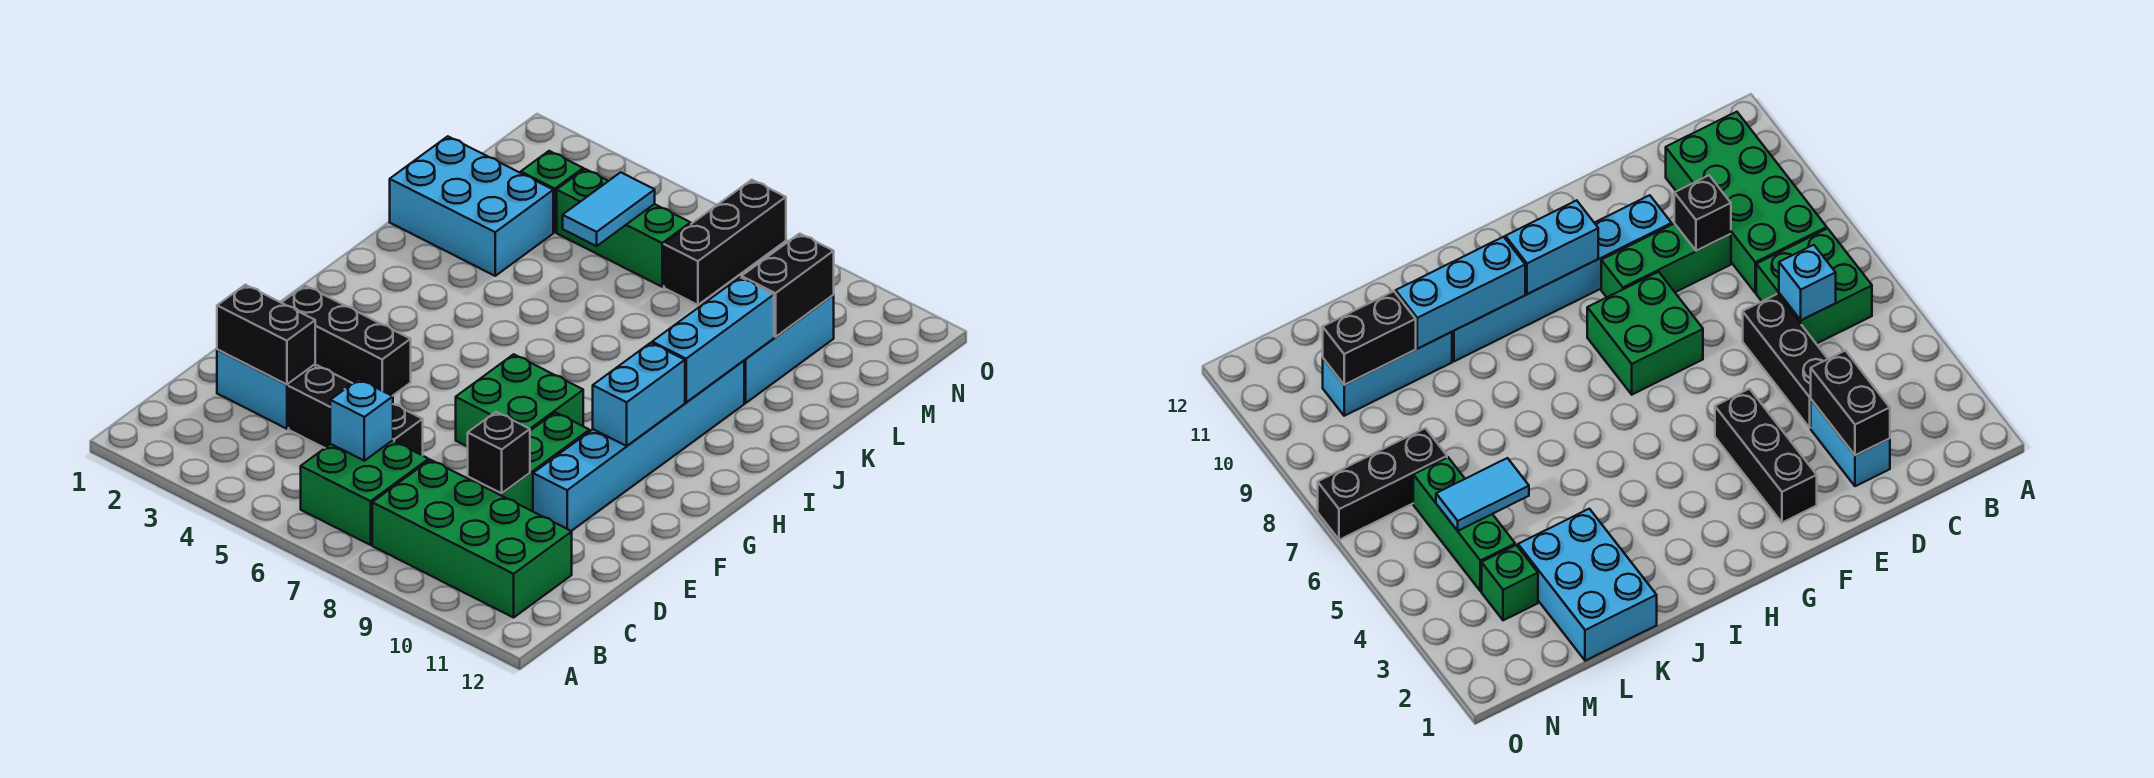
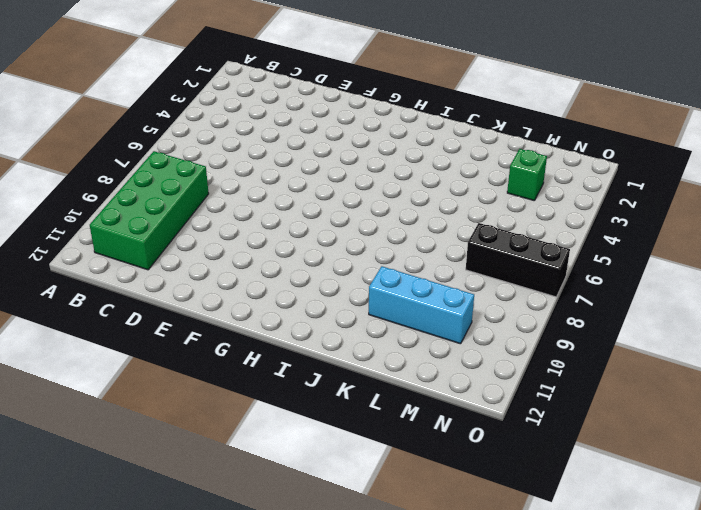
none -> green brick B6:C7 level 1
none -> cyan brick D2:D3 level 1
none -> black brick D4:D6 level 1

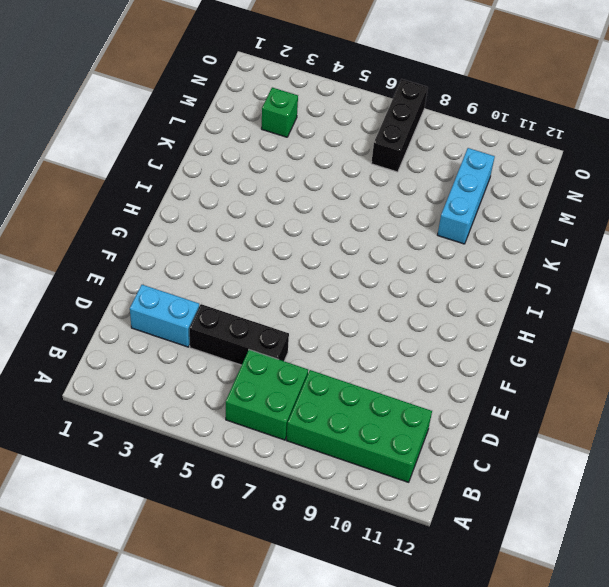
none -> green brick D9:F9 level 1
none -> cyan brick E10:J10 level 1
none -> black brick F2:F4 level 1

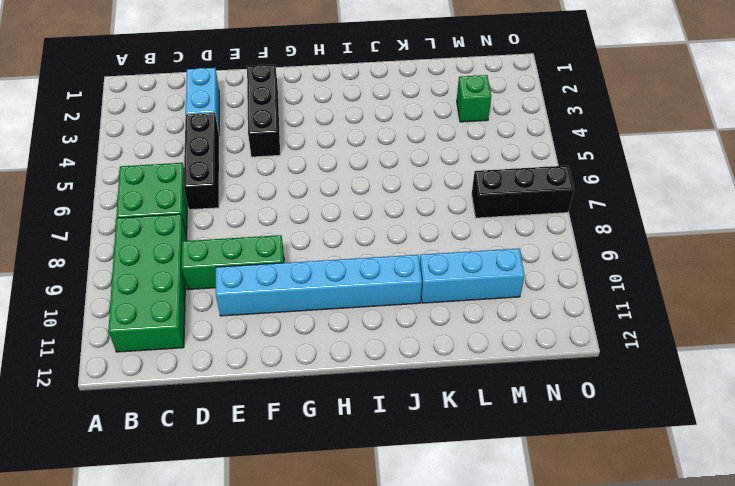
none -> green brick F7:G8 level 1
none -> cyan brick K1:L3 level 1
none -> green brick M4:M6 level 1

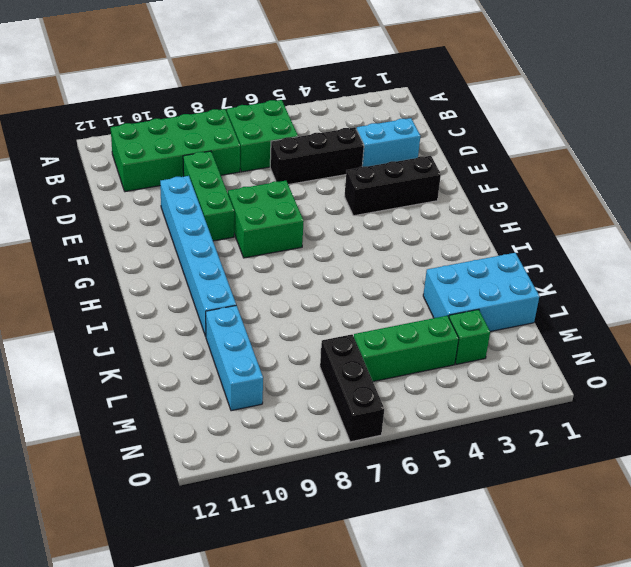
none -> cyan brick C6 level 2
none -> black brick D2:D3 level 2
none -> black brick D9 level 2

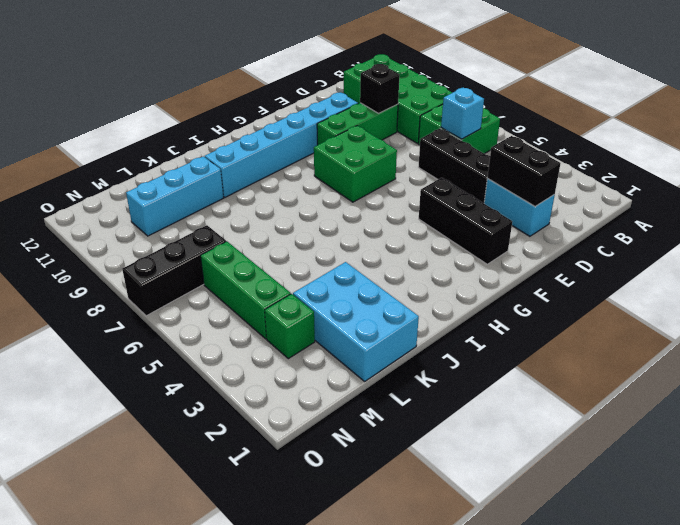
none -> cyan brick G10:H10 level 2
none -> cyan brick I10:K10 level 2
none -> cyan tile L5:M5 level 2

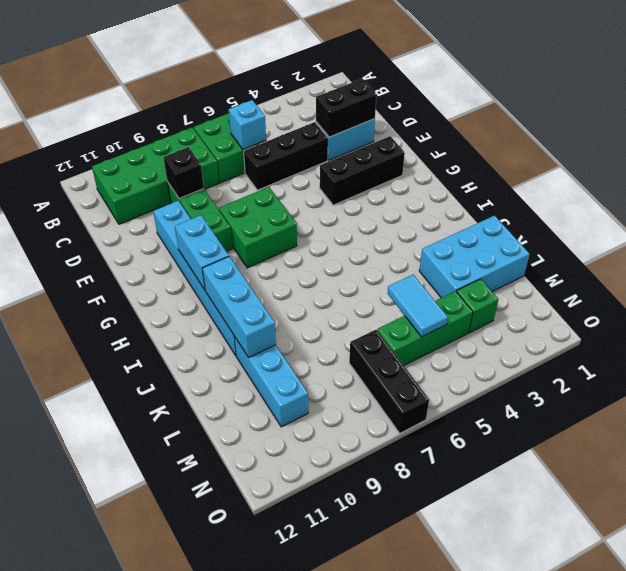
none -> black brick L10:M10 level 2

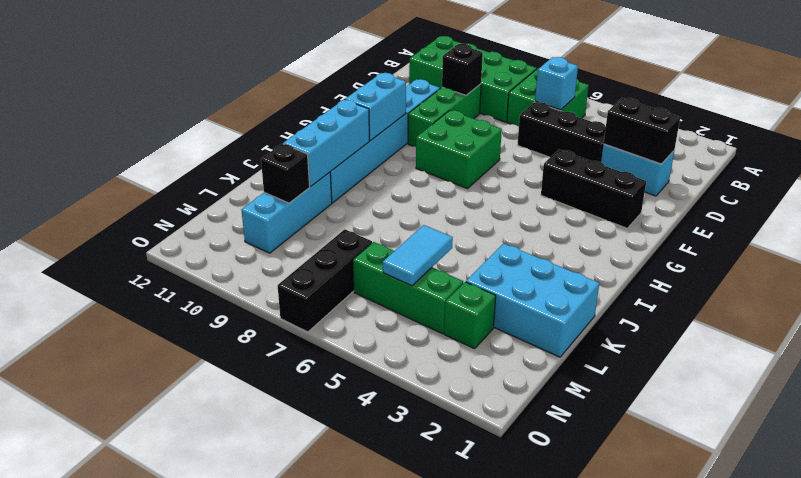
black brick L10 level 2 -> black brick L10:M10 level 2

